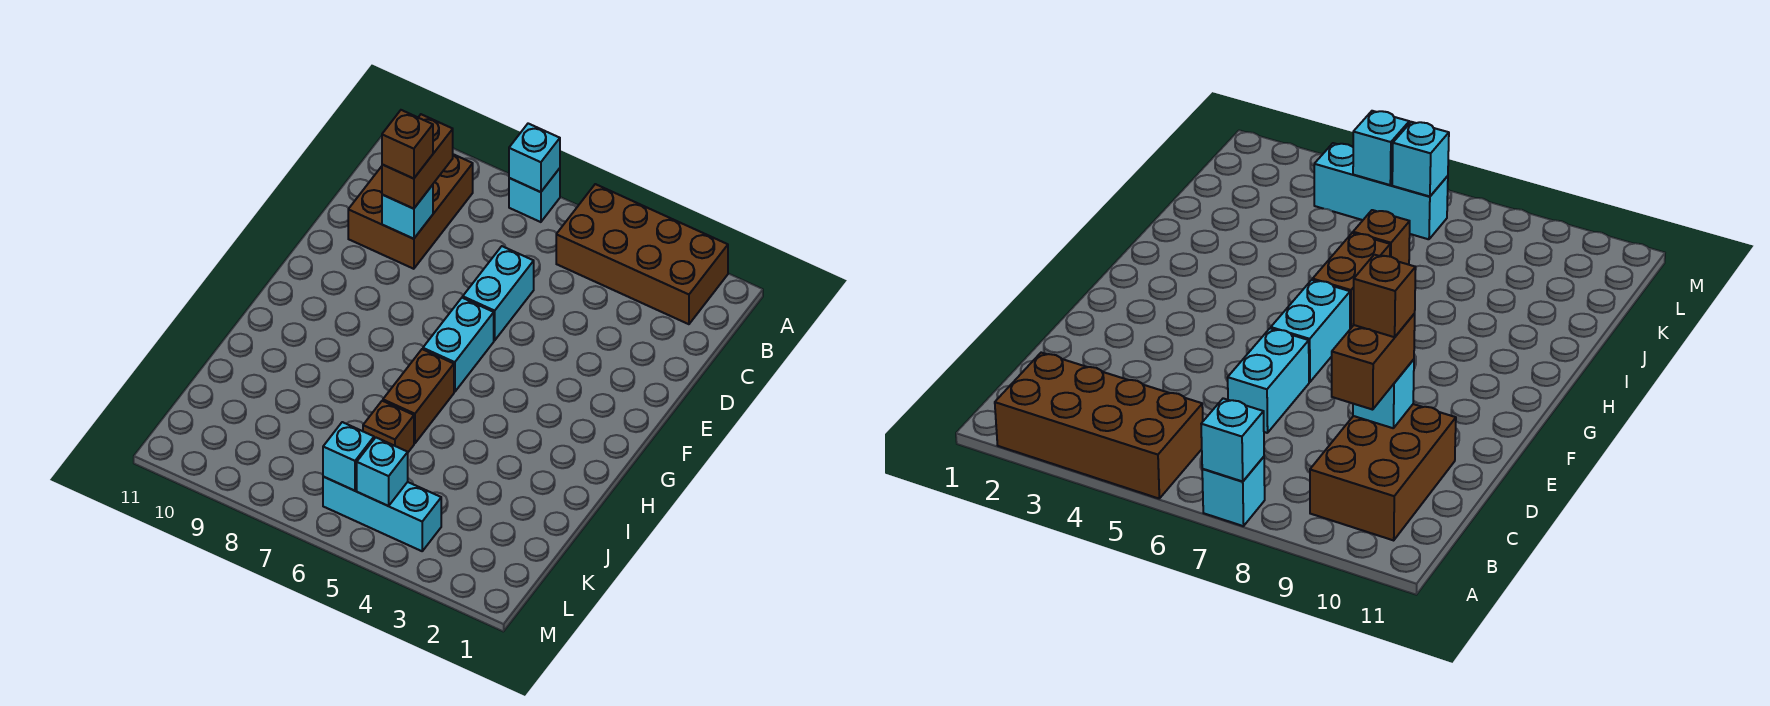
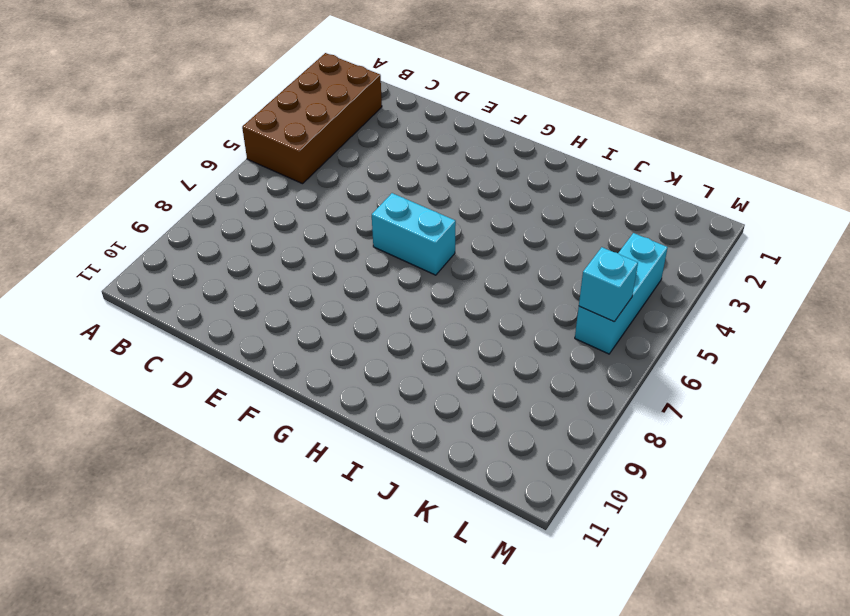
none -> cyan brick A7 level 1
none -> brown brick B9:D10 level 1
none -> cyan brick D6:E6 level 1

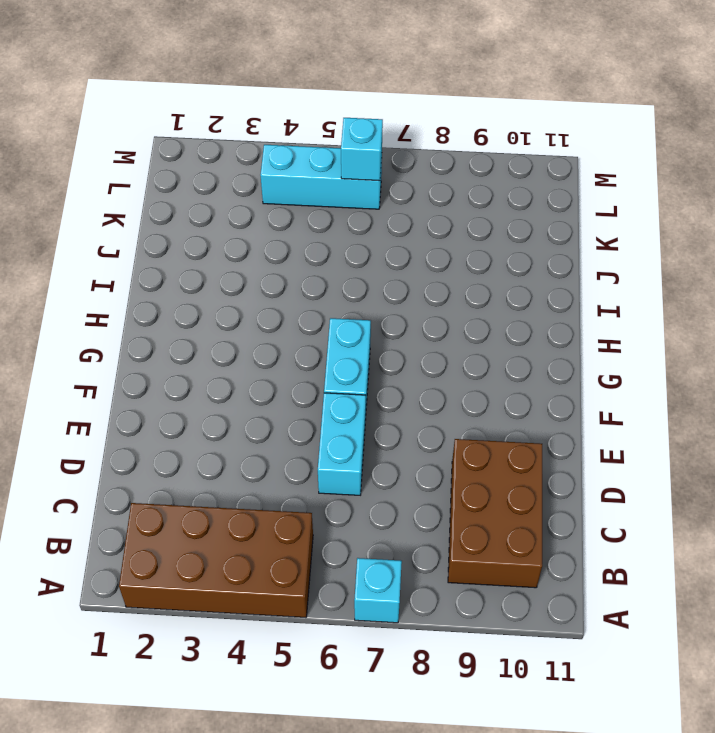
none -> brown brick H6:I6 level 1
none -> brown brick J6 level 1
none -> cyan brick A7 level 2

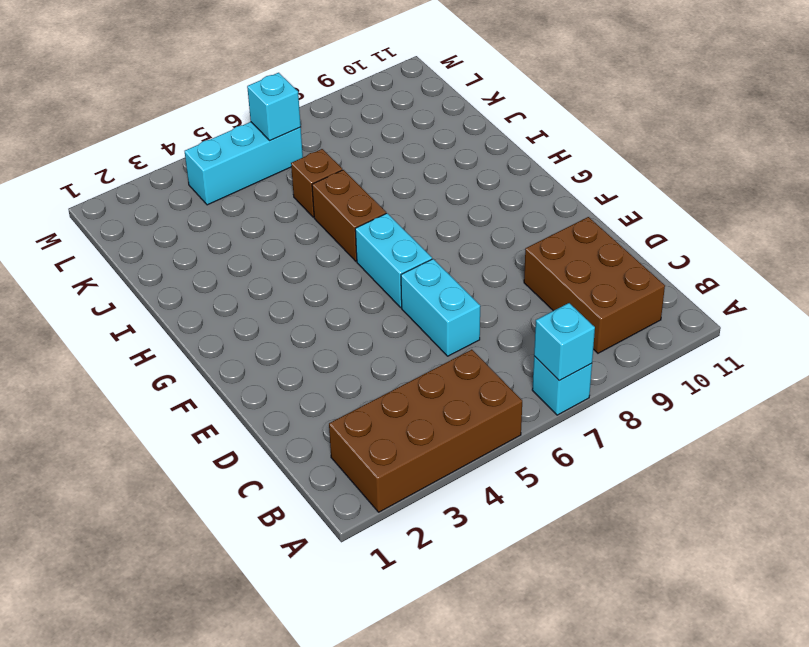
none -> cyan brick D9 level 2
none -> cyan brick L5 level 2
none -> brown brick C9:D9 level 3

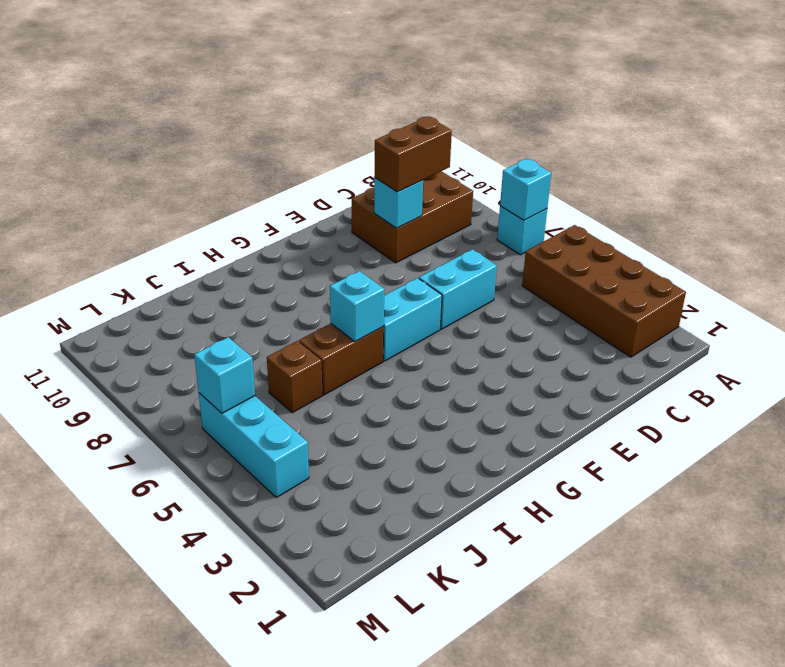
cyan brick H6 level 2 -> cyan brick L5 level 2
none -> brown brick D9 level 4

